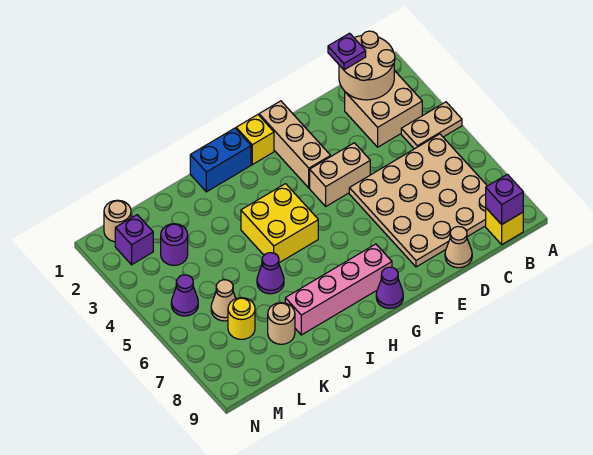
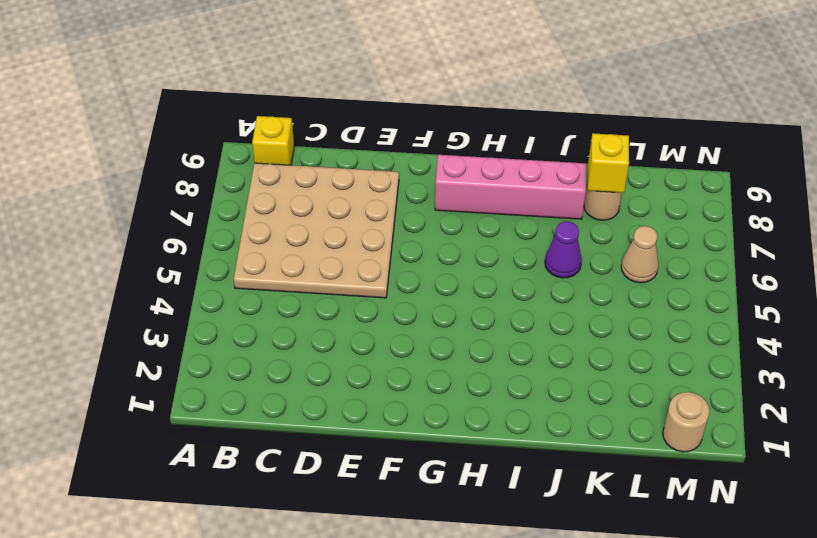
yellow brick K8 level 2 -> yellow brick G1 level 1
none -> tan plate A4:B4 level 1
none -> tan brick B2:C3 level 1
none -> tan cone D9 level 1

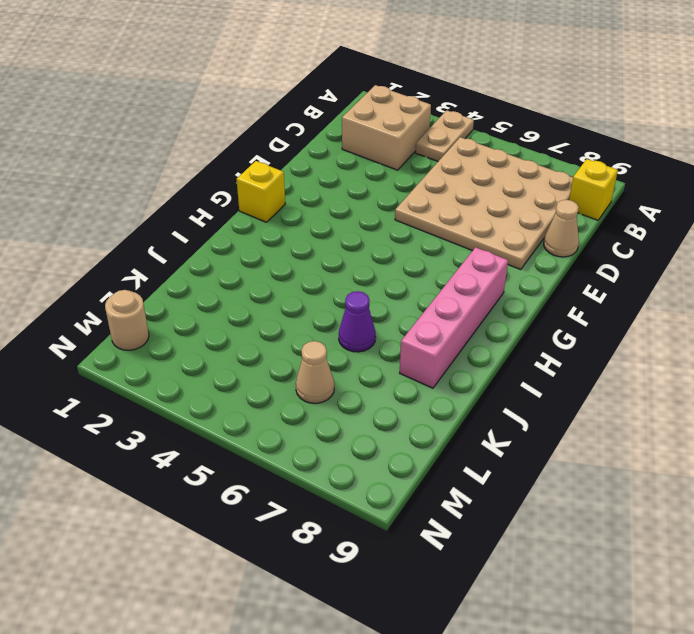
none -> tan brick E4:F4 level 1
none -> tan brick F1:F3 level 1
none -> purple cone G9 level 1

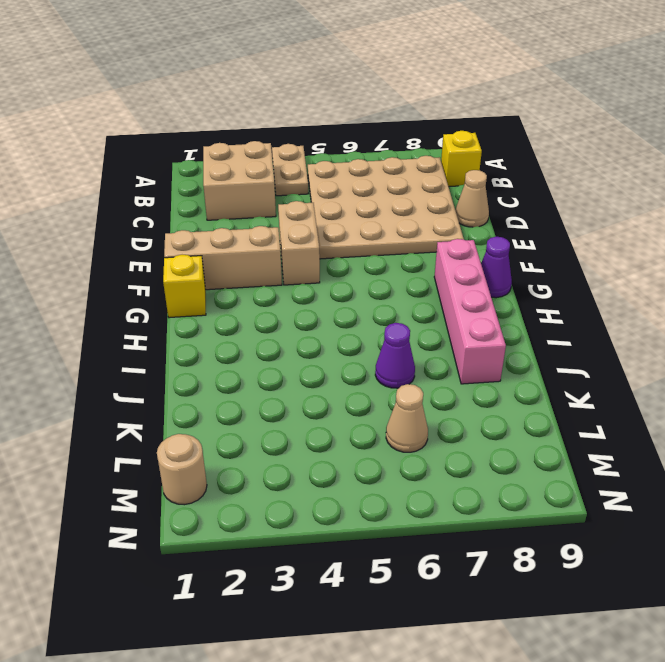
none -> blue brick H1:I1 level 1
none -> yellow brick H4:I5 level 1
none -> tan round brick K8 level 1

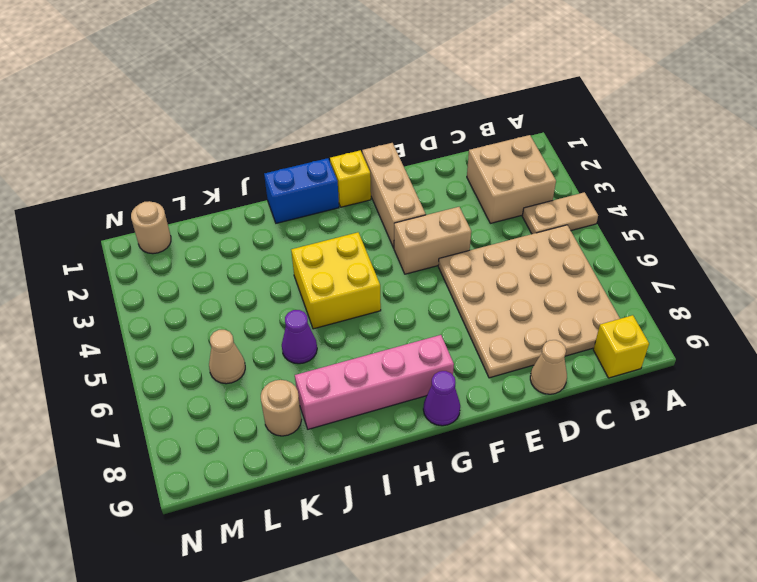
none -> purple round brick L3 level 1
none -> yellow round brick L7 level 1
none -> purple brick M2 level 1

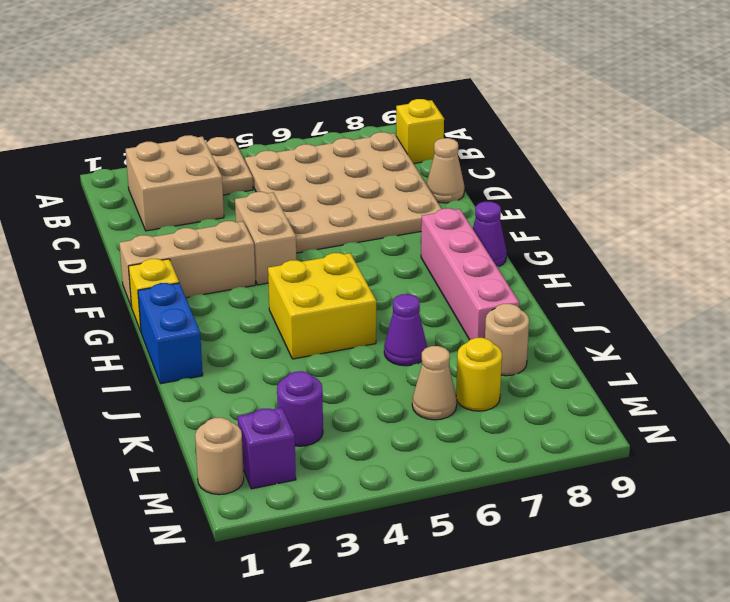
none -> purple cone M5 level 1
none -> tan round brick B1:C2 level 2
none -> purple brick B9 level 2

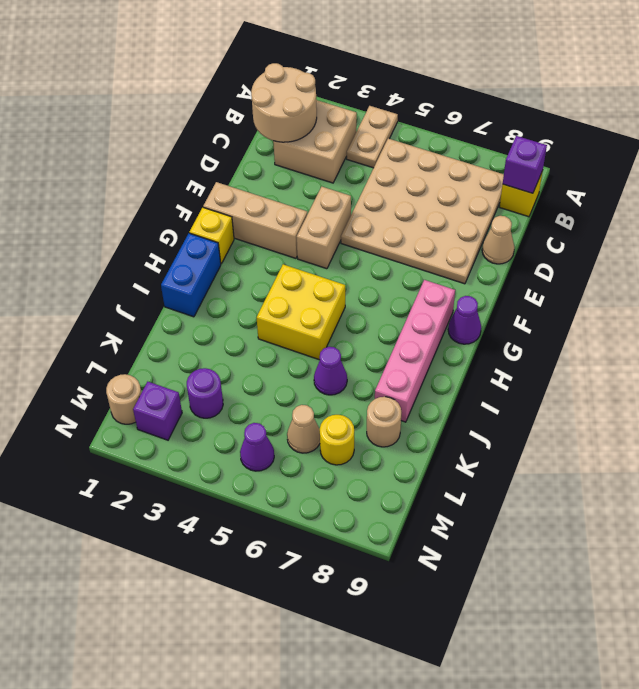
none -> purple plate C1 level 3

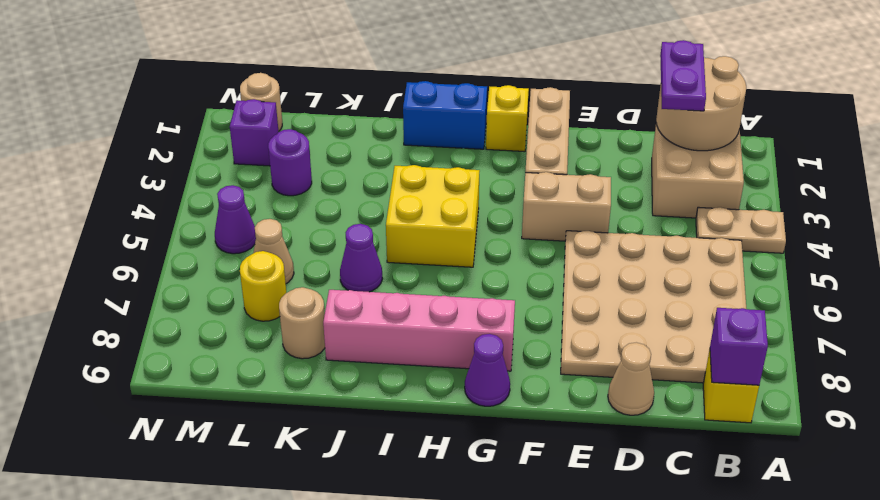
purple plate C1:C2 level 3 -> purple plate C1 level 3

